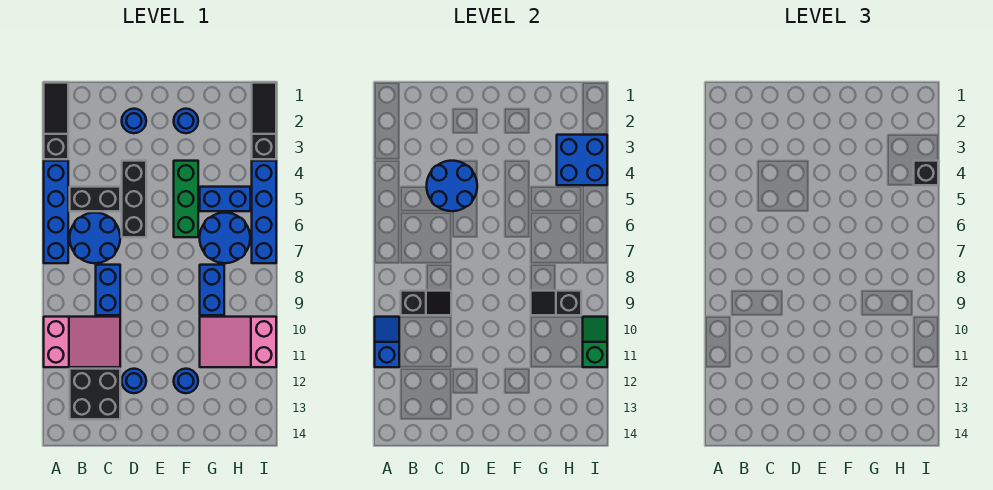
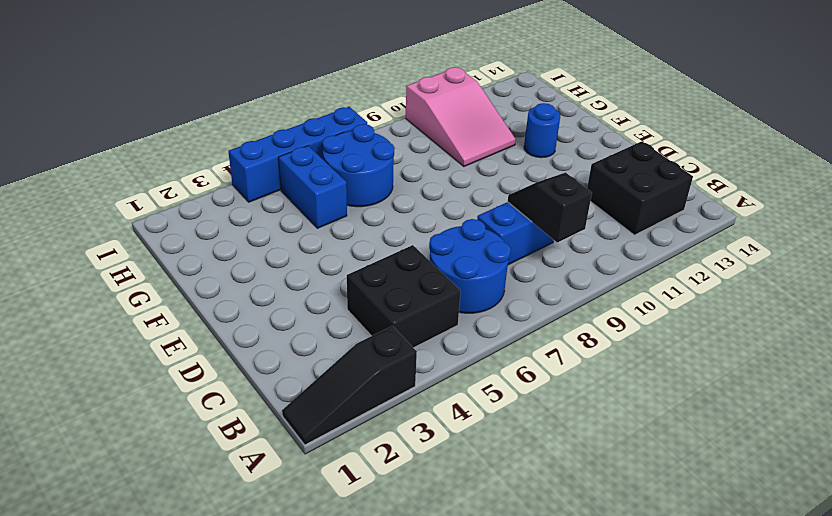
black brick B4:C5 level 1 -> black brick B5:C5 level 1
none -> blue brick A4:A7 level 1
none -> pink slope A10:C11 level 1 top A
none -> blue round brick D2 level 1

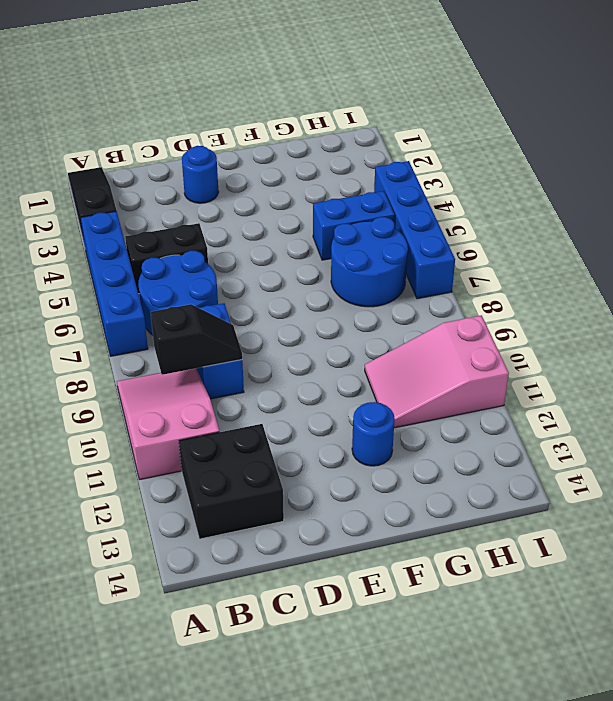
pink slope A9:B11 level 1 top 11 -> pink slope A10:C11 level 1 top A
none -> black brick D4:D6 level 1
none -> blue round brick D12 level 1
none -> blue round brick F2 level 1

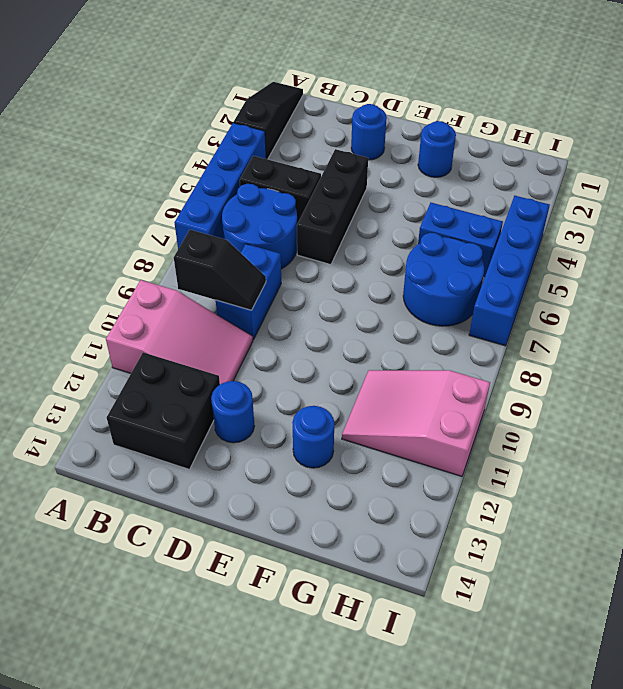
none -> green brick F4:F6 level 1
none -> blue brick G8:G9 level 1
none -> black slope I1:I3 level 1 top 3

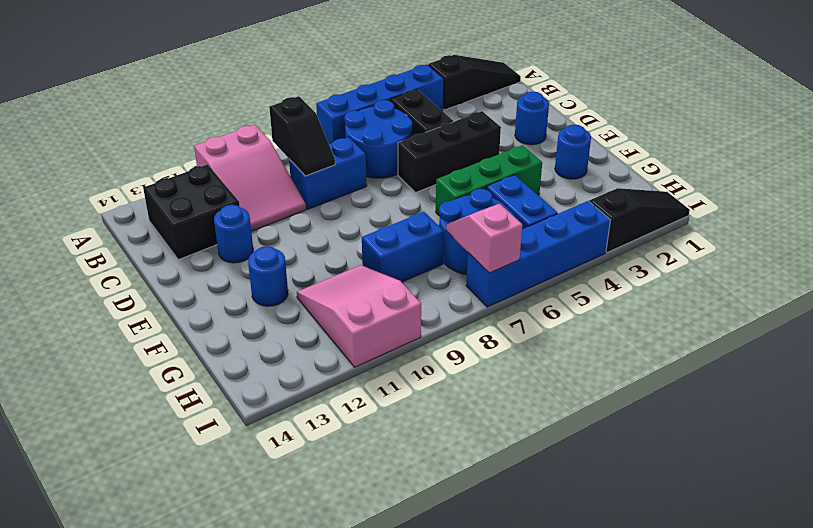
pink slope H7:I7 level 2 top I -> none
none -> blue slope A10:A11 level 2 top 11
none -> blue round brick C4:D5 level 2
none -> black slope G9:H9 level 2 top H

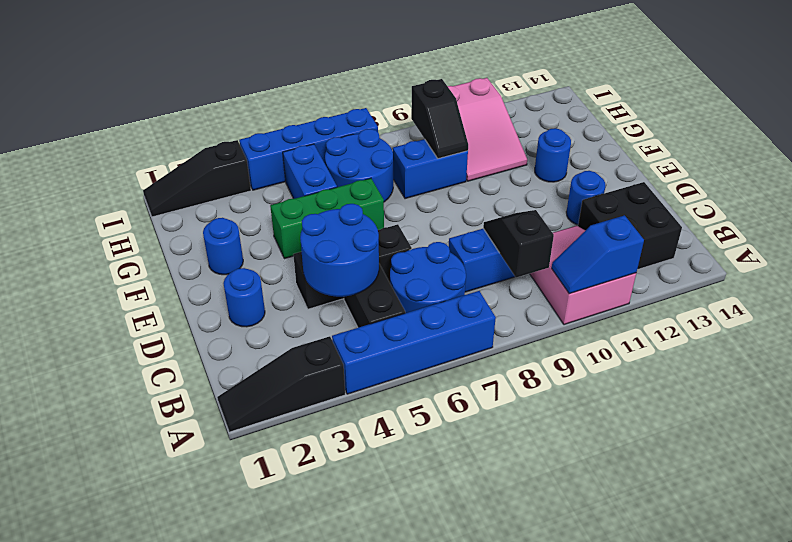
none -> blue brick H3:I4 level 2
none -> green slope I10:I11 level 2 top 11
none -> black brick I4 level 3

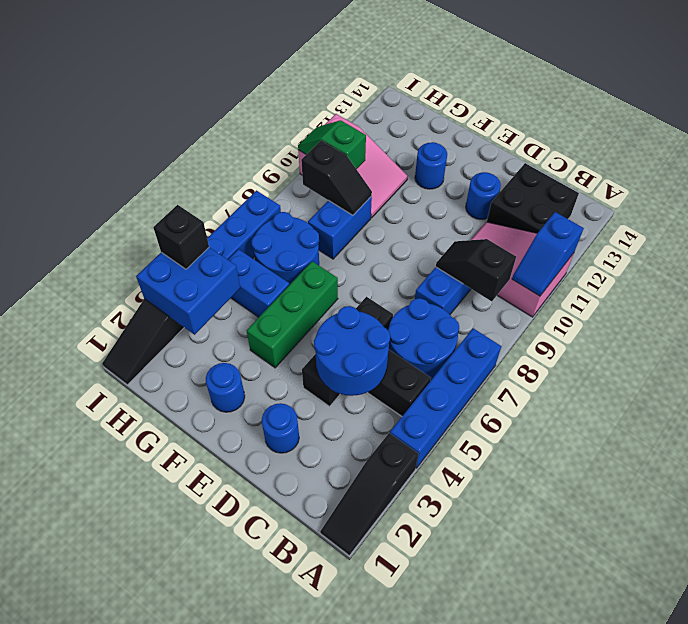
green slope H10:I10 level 2 top H -> green slope I10:I11 level 2 top 11

